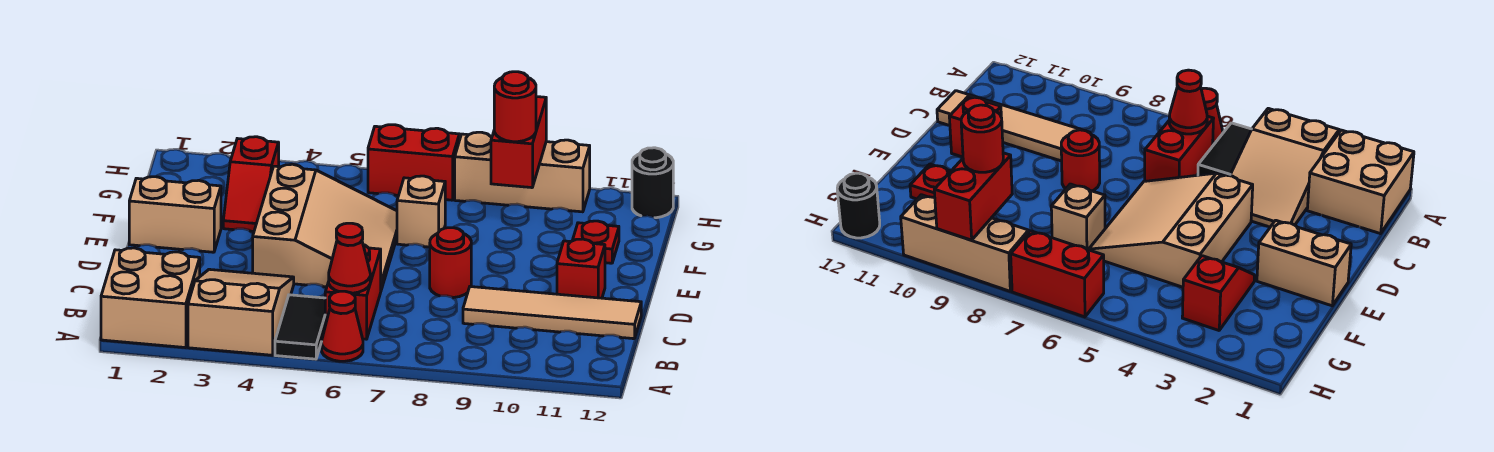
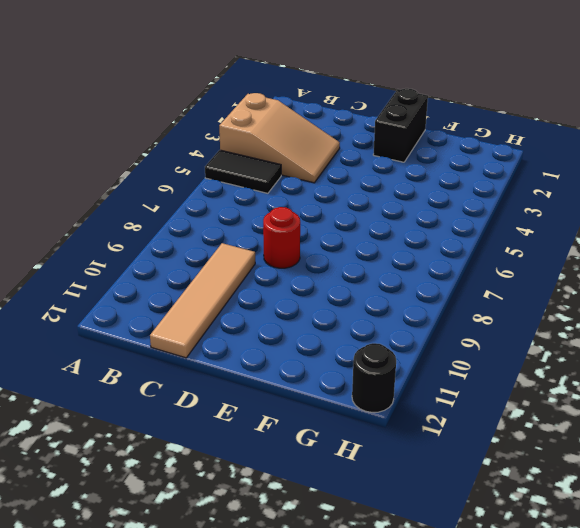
black brick E1:E2 level 1 -> tan brick E1:E2 level 1
none -> tan brick A1:B2 level 1
none -> red cone A6 level 1
none -> red brick B6:C6 level 1

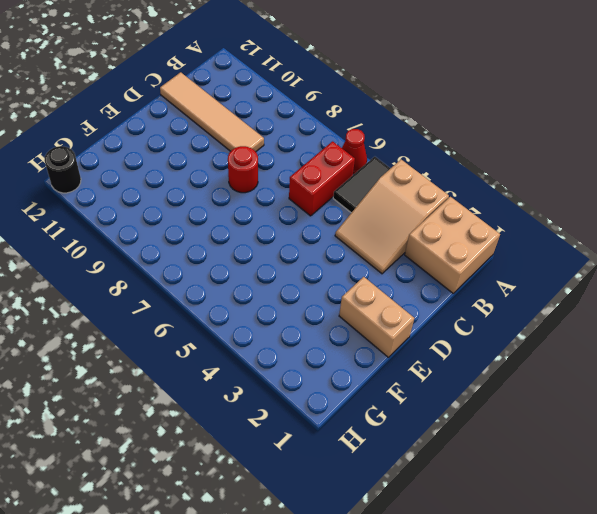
none -> tan slope D4:F6 level 1 top 4
none -> red brick D11 level 1
none -> red slope F3:G3 level 1 top G

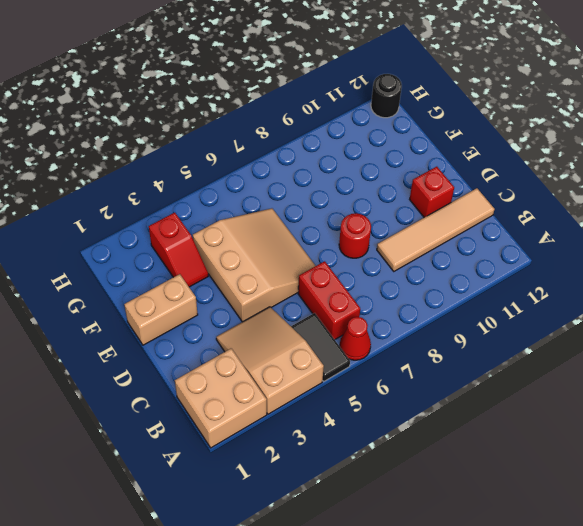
none -> tan brick F7 level 1
none -> red plate F11 level 1
none -> red brick H6:H7 level 1

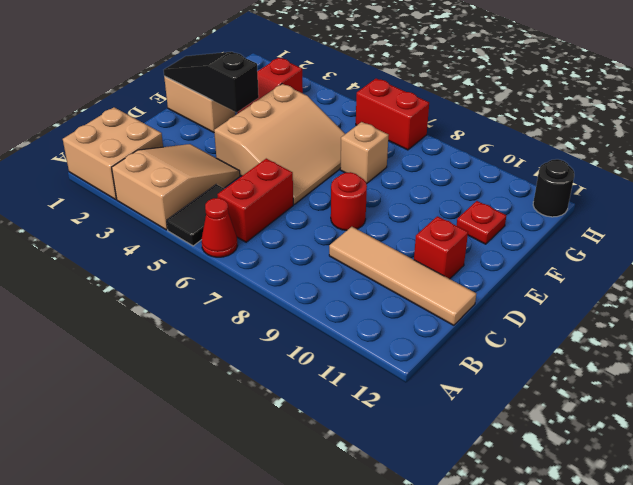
black slope E1:E3 level 2 top 3 -> none
none -> tan brick H8:H10 level 1
none -> red cone B6 level 2
none -> red brick G9:H9 level 2

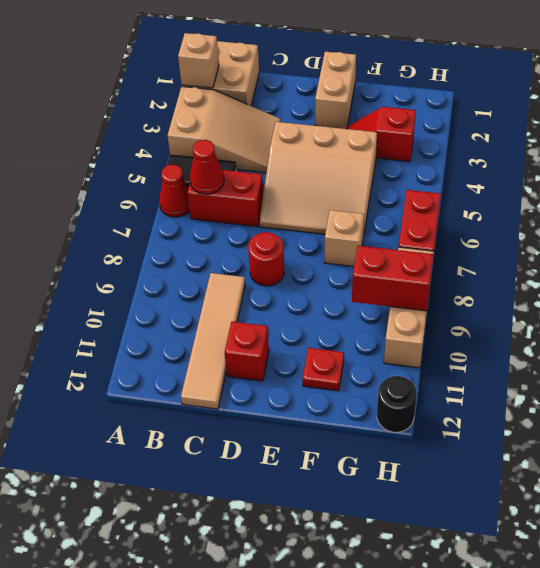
tan brick A2 level 2 -> none
none -> red round brick G9 level 3

